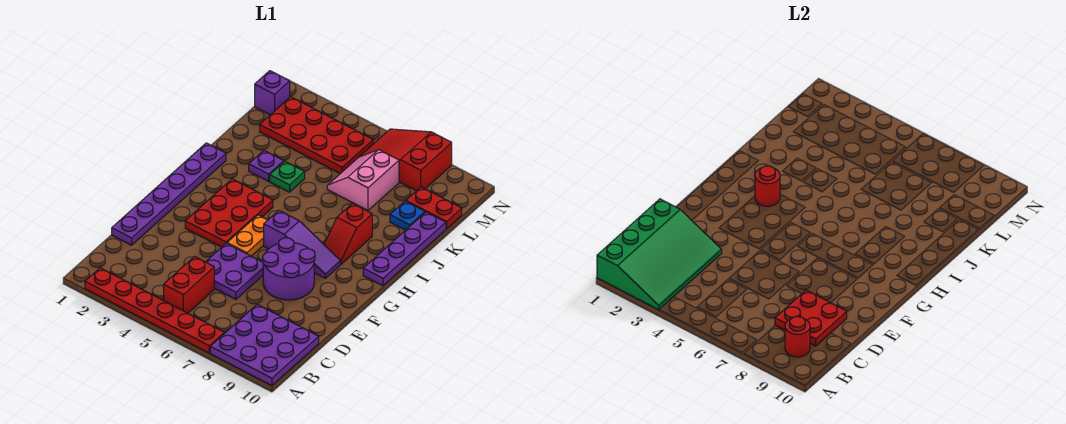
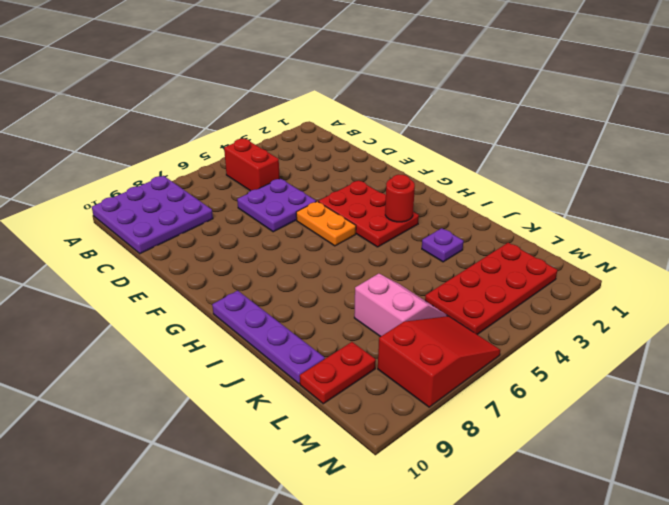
none -> red plate A2:A7 level 1
none -> purple plate D1:I1 level 1
none -> purple round brick E7:F8 level 1

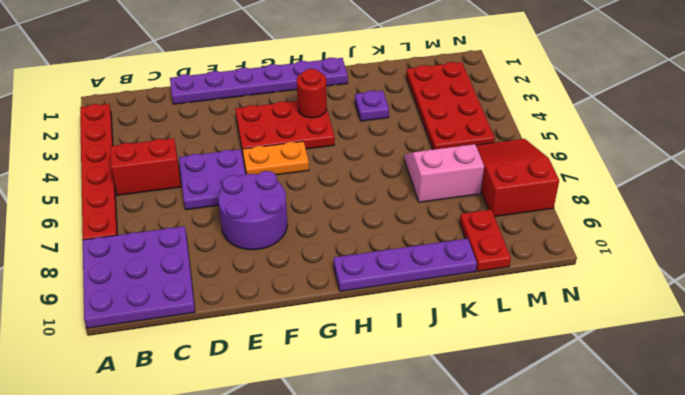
none -> purple slope G6:G8 level 1 top 6
none -> red slope H8:I8 level 1 top I
none -> green plate J4 level 1

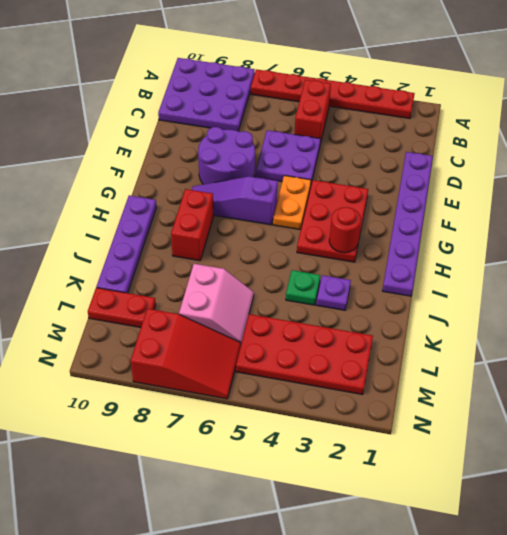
red brick H8:I8 level 1 -> red slope H8:I8 level 1 top I
none -> blue plate K9 level 1
none -> purple brick M1 level 1
none -> green slope A1:D3 level 2 top 1

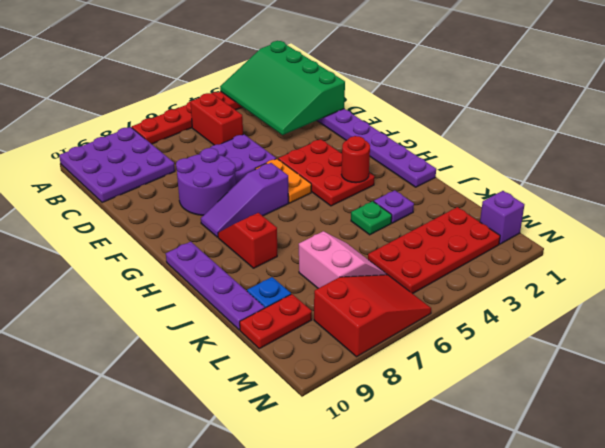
none -> red round brick B9 level 2
none -> red plate C8:D9 level 2

